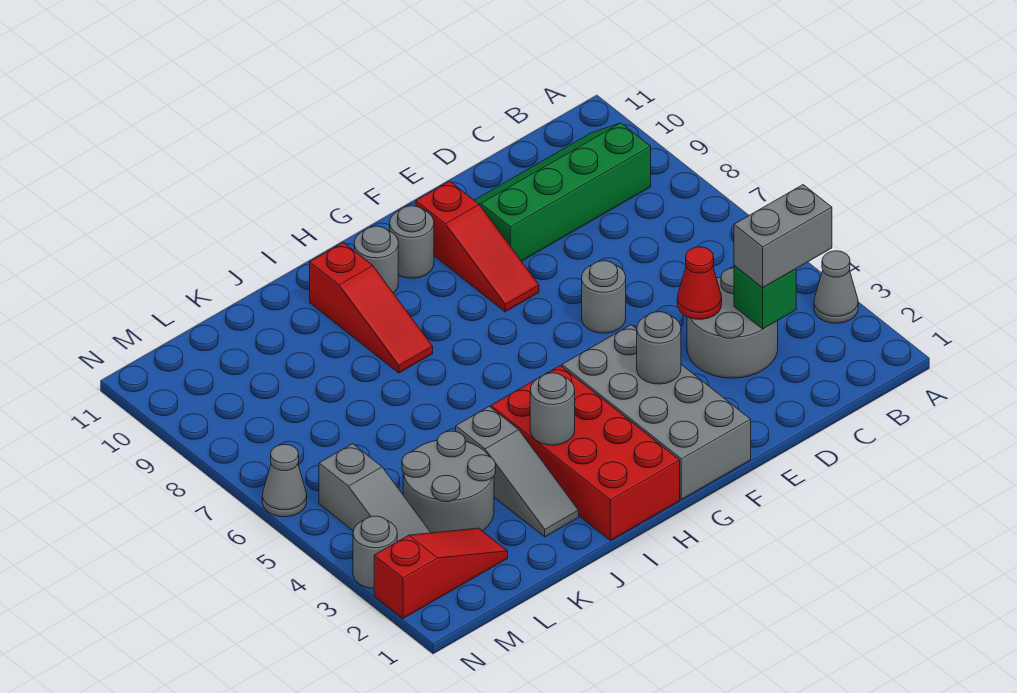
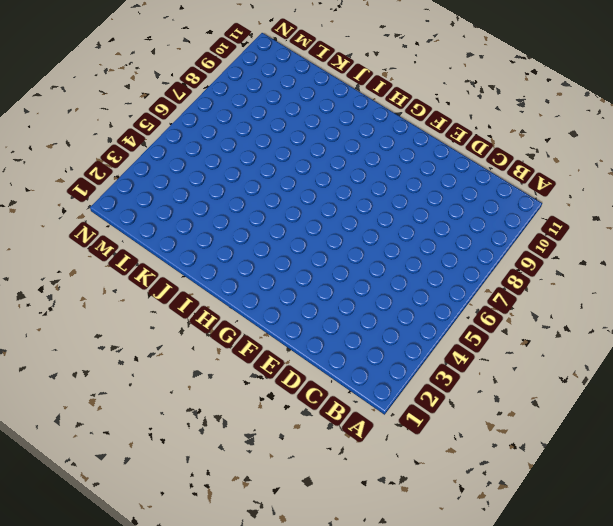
none -> grey cone A3 level 1
none -> green slope B9:E10 level 1 top 9
none -> grey round brick C3:D4 level 1

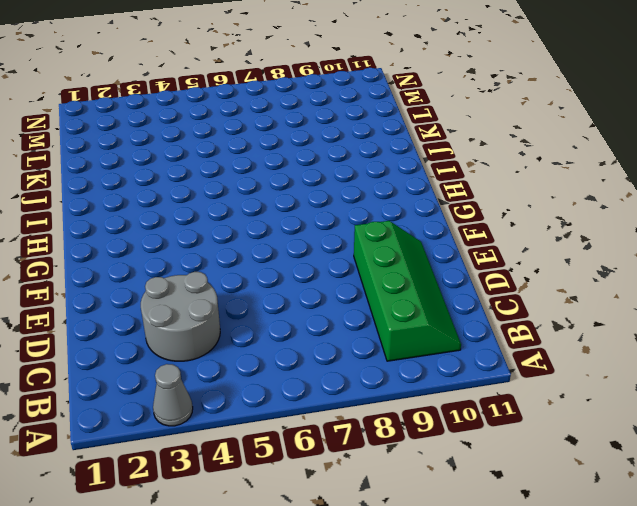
none -> grey round brick E6 level 1
none -> grey brick F1:G4 level 1
none -> red slope F8:F10 level 1 top 10

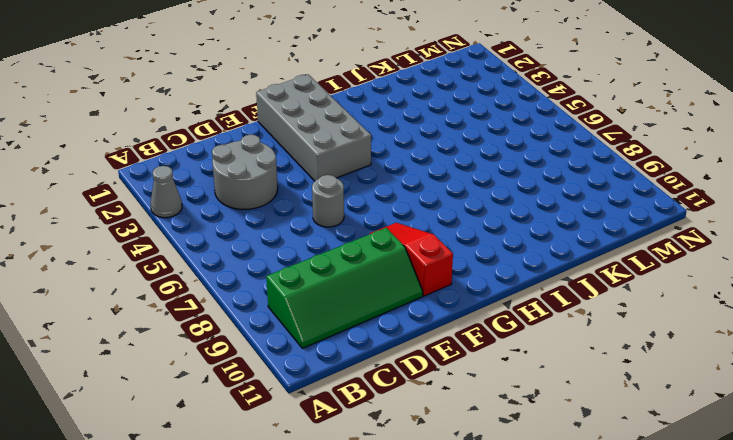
none -> grey round brick G10 level 1
none -> red brick H1:I4 level 1
none -> grey round brick H10 level 1

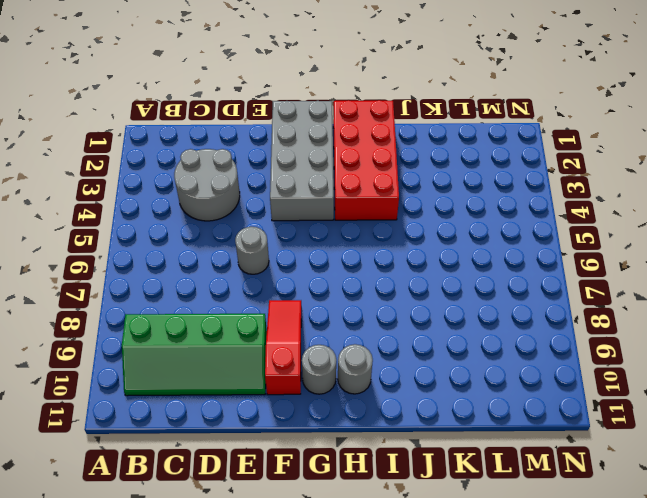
none -> grey cone A3 level 1
none -> red slope I8:I10 level 1 top 10
none -> grey slope J2:J4 level 1 top 4

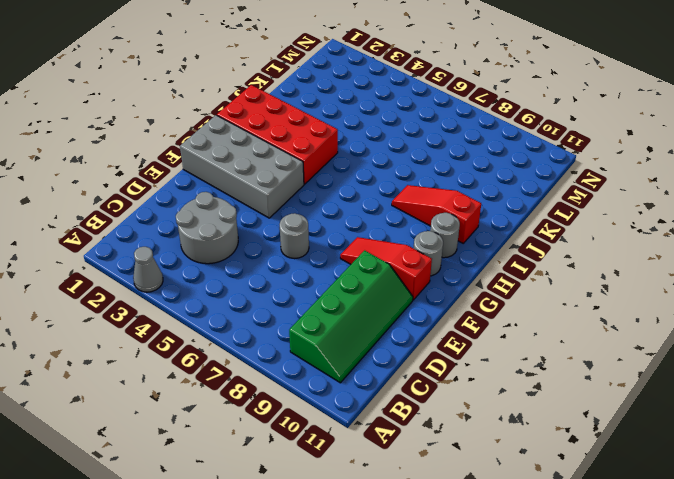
none -> grey slope J2:J4 level 1 top 4
none -> grey round brick K3:L4 level 1
none -> red slope L2:N2 level 1 top N

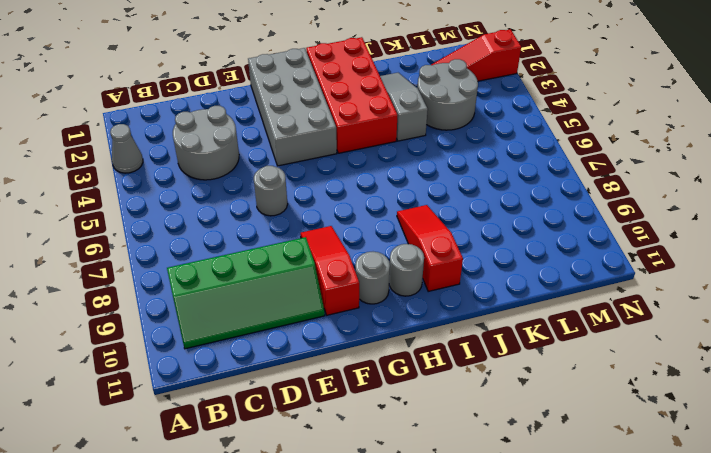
none -> grey slope M3:M5 level 1 top 5
none -> grey round brick N3 level 1
none -> grey cone N6 level 1

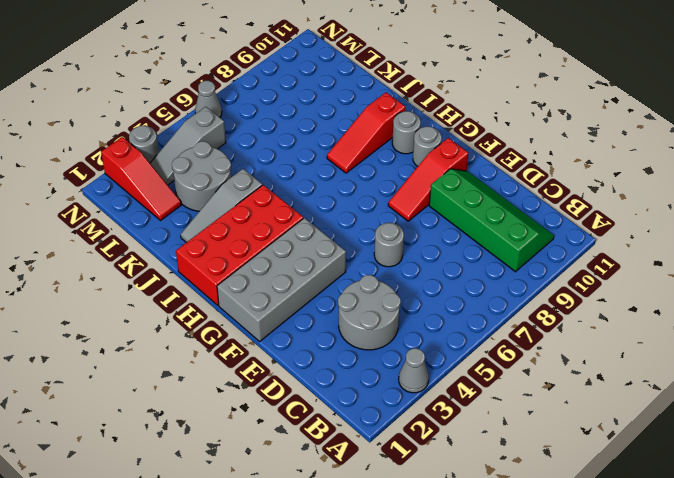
none -> green brick C3 level 2
none -> red cone D4 level 2
none -> grey round brick F3 level 2

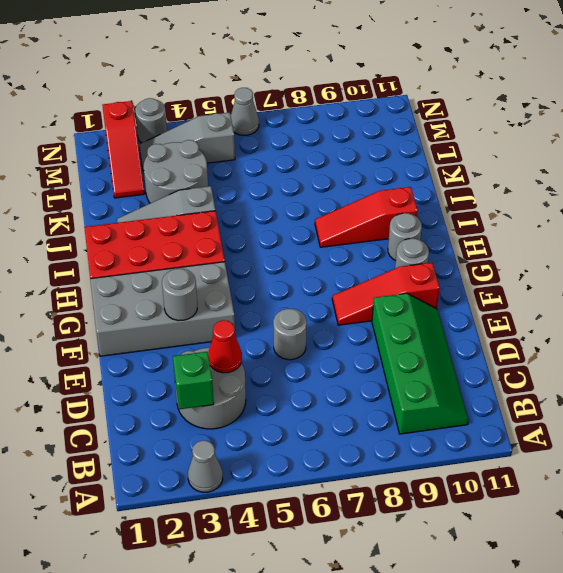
none -> grey round brick I3 level 2
none -> grey brick B3:C3 level 3

